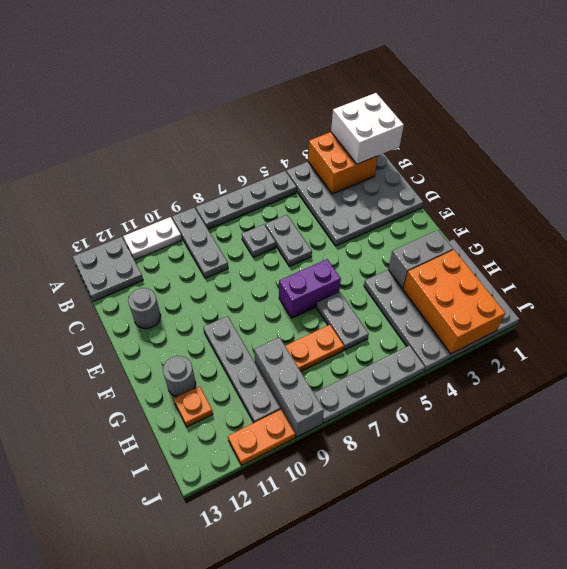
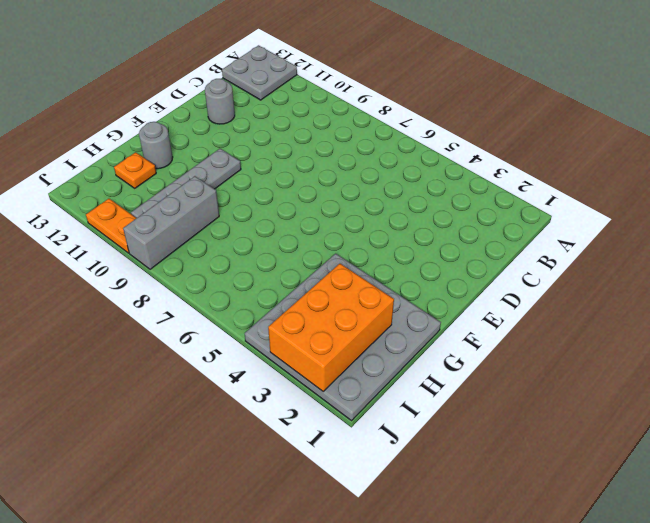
none -> grey plate A1:D4 level 1
none -> grey plate A5:A8 level 1
none -> grey plate A9:C9 level 1

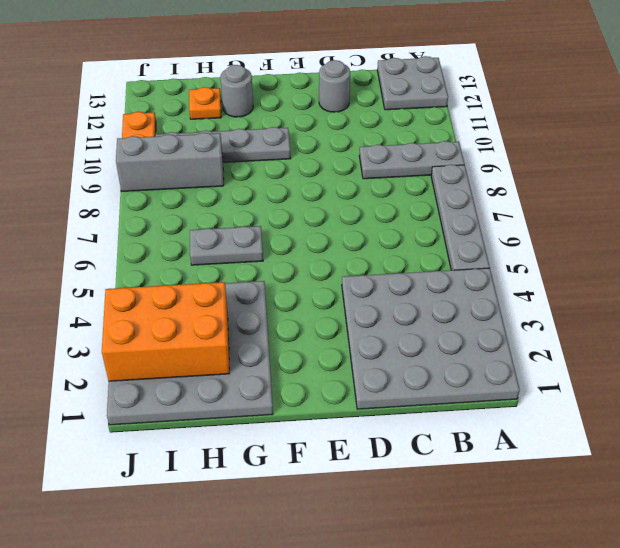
none -> white plate A10:A11 level 1
none -> grey plate C6:D6 level 1
none -> grey plate C7 level 1

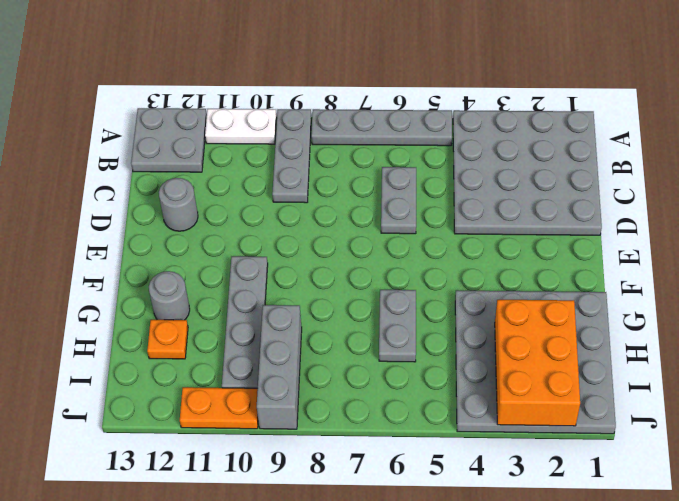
none -> grey plate C7 level 1
none -> purple brick F6:F7 level 1
none -> orange plate H7:H8 level 1

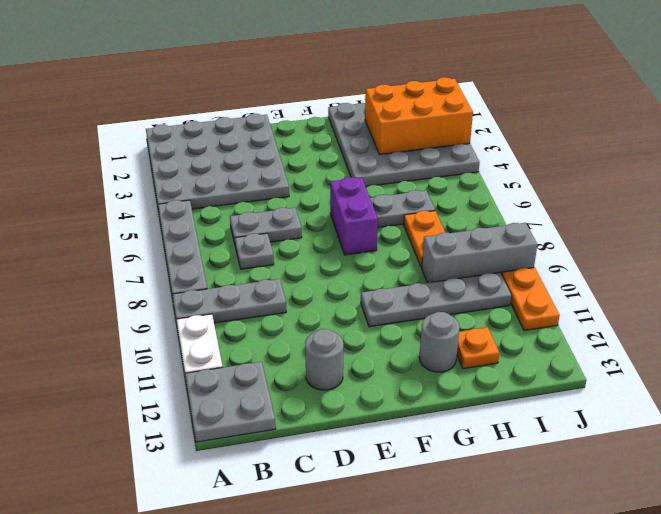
none -> grey plate J5:J8 level 1
none -> orange brick A2:B3 level 2
none -> grey brick G2:G3 level 2

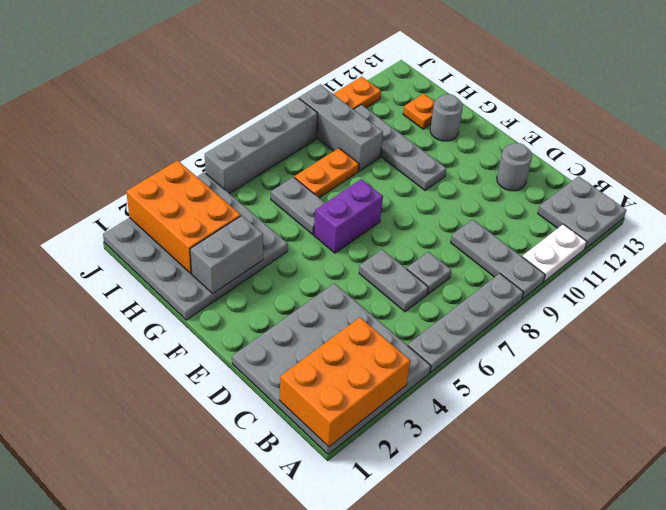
orange brick A1:B3 level 2 -> orange brick A2:B3 level 2
grey brick J5:J8 level 1 -> grey plate J5:J8 level 1
none -> white brick A1:B2 level 3

